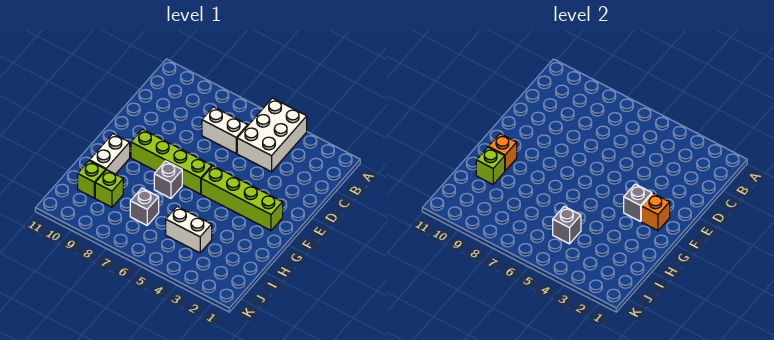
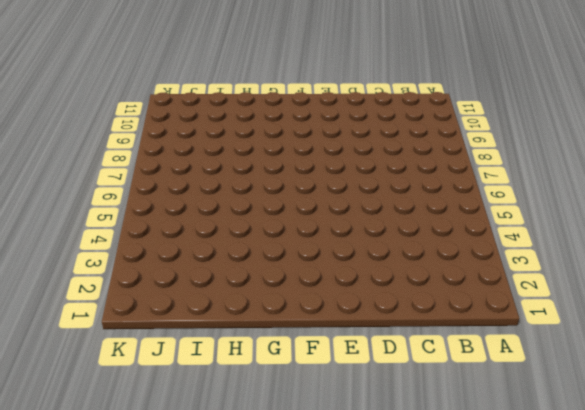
none -> white brick A4:C5 level 1
none -> white brick C6:C7 level 1
none -> lime brick F2:F5 level 1

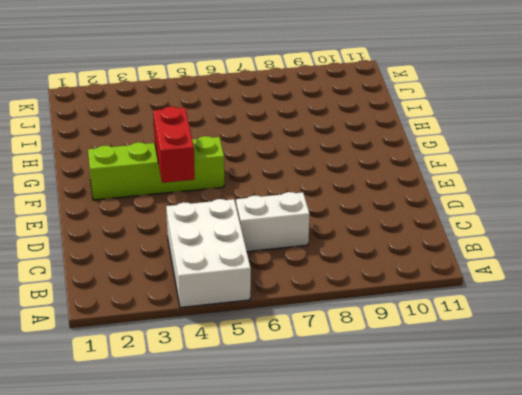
red brick E4:F4 level 2 -> none
none -> lime brick F6:F9 level 1
none -> grey brick G7 level 1
none -> white brick G10:H10 level 1

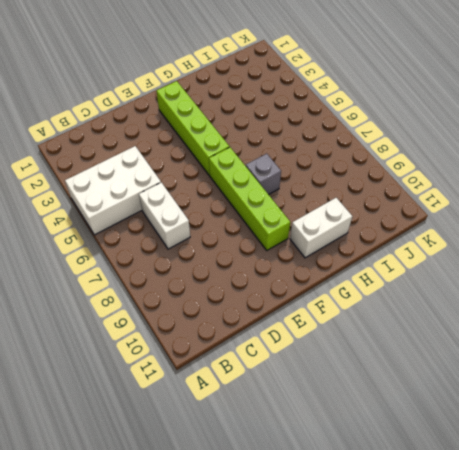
none -> white brick I4:I5 level 1
none -> grey brick I7 level 1
none -> lime brick I9 level 1

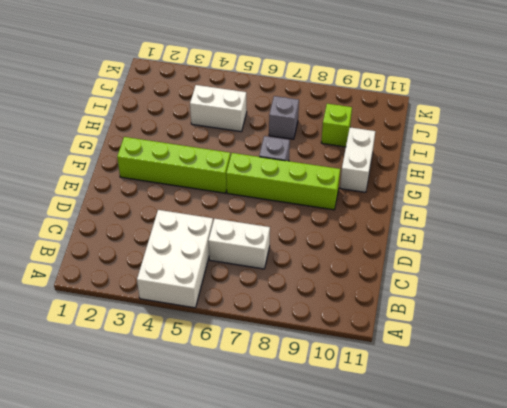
none -> lime brick I10 level 1
none -> orange brick F2 level 2
none -> grey brick F3 level 2

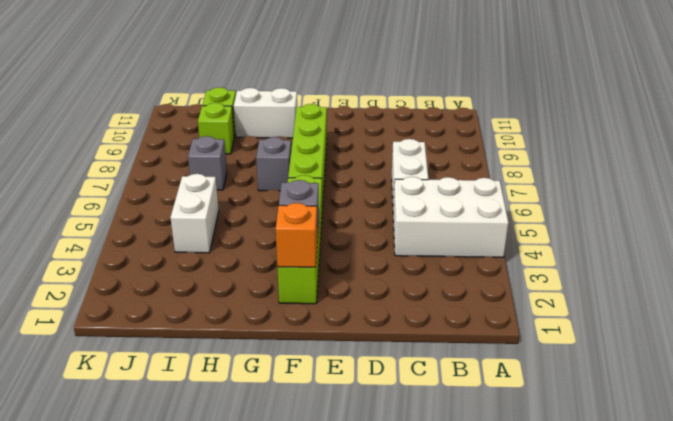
none -> orange brick G10 level 2
none -> lime brick H10 level 2
none -> grey brick I5 level 2

